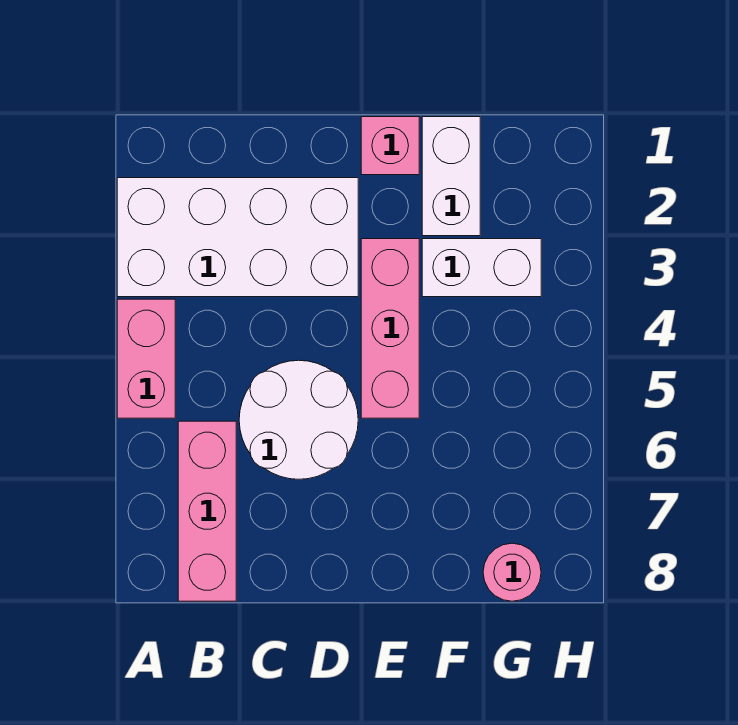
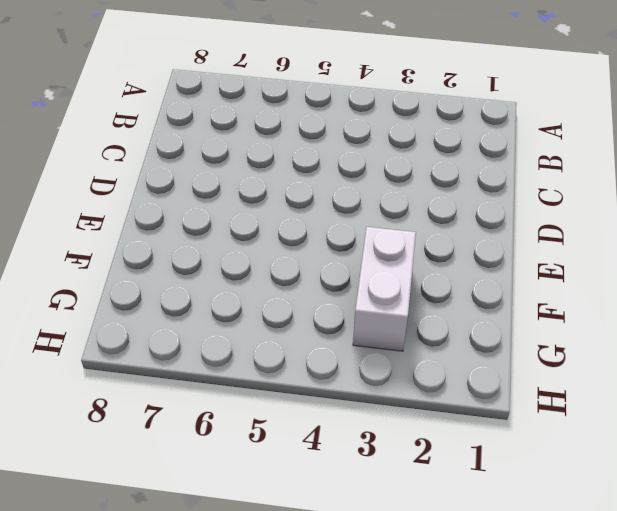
none -> white brick A2:D3 level 1
none -> pink brick A4:A5 level 1

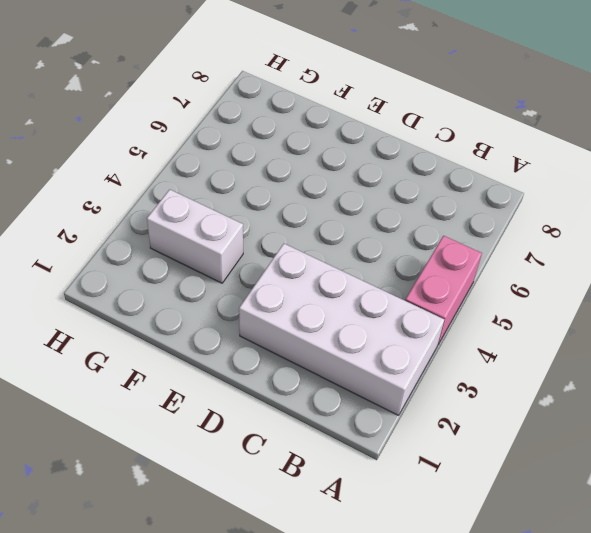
none -> pink brick B6:B8 level 1
none -> white round brick C5:D6 level 1

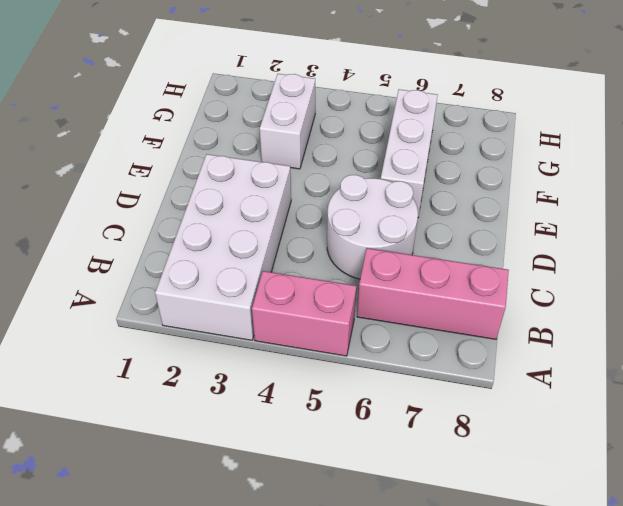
white brick E6:G6 level 1 -> none
none -> pink brick E1 level 1
none -> pink brick E3:E5 level 1

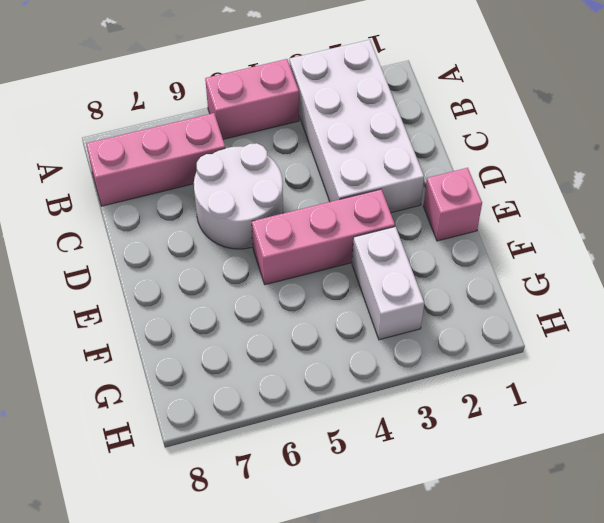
none -> white brick F1:F2 level 1
none -> pink round brick G8 level 1

